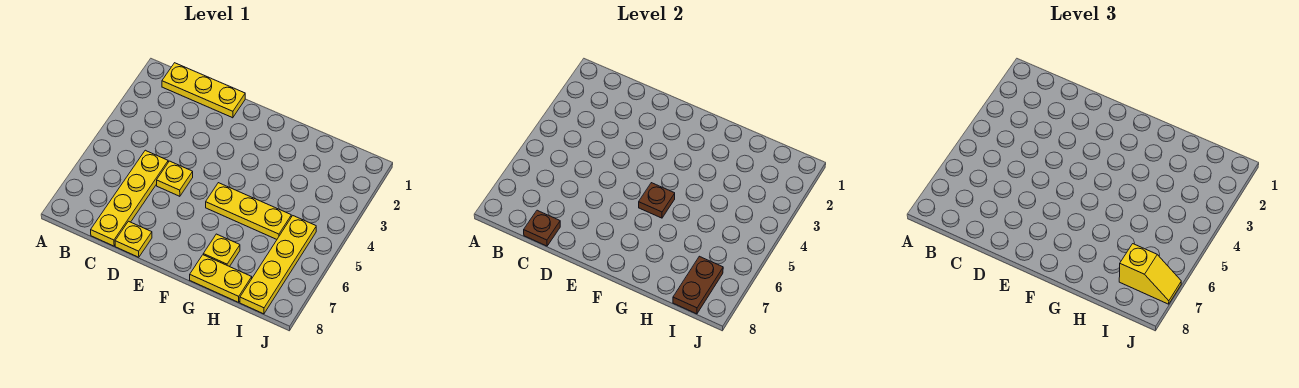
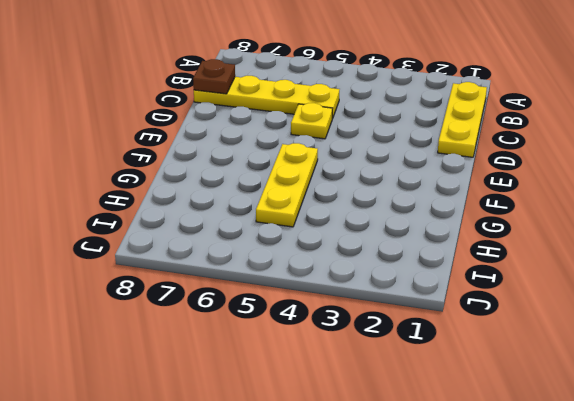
none -> yellow plate D8 level 1
none -> yellow plate G7 level 1
none -> yellow plate G8:H8 level 1

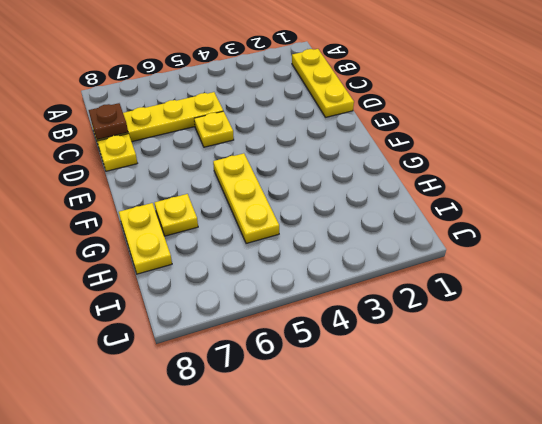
none -> yellow plate I5:I8 level 1
none -> brown plate F5 level 2
none -> brown plate I7:I8 level 2

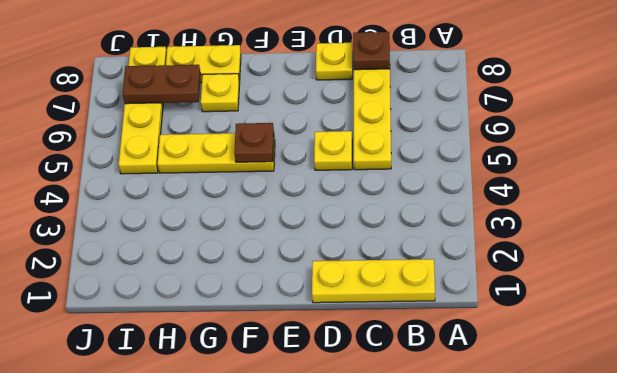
brown plate H7:I7 level 2 -> brown plate I7:I8 level 2
none -> yellow slope I7:J7 level 3 top I

